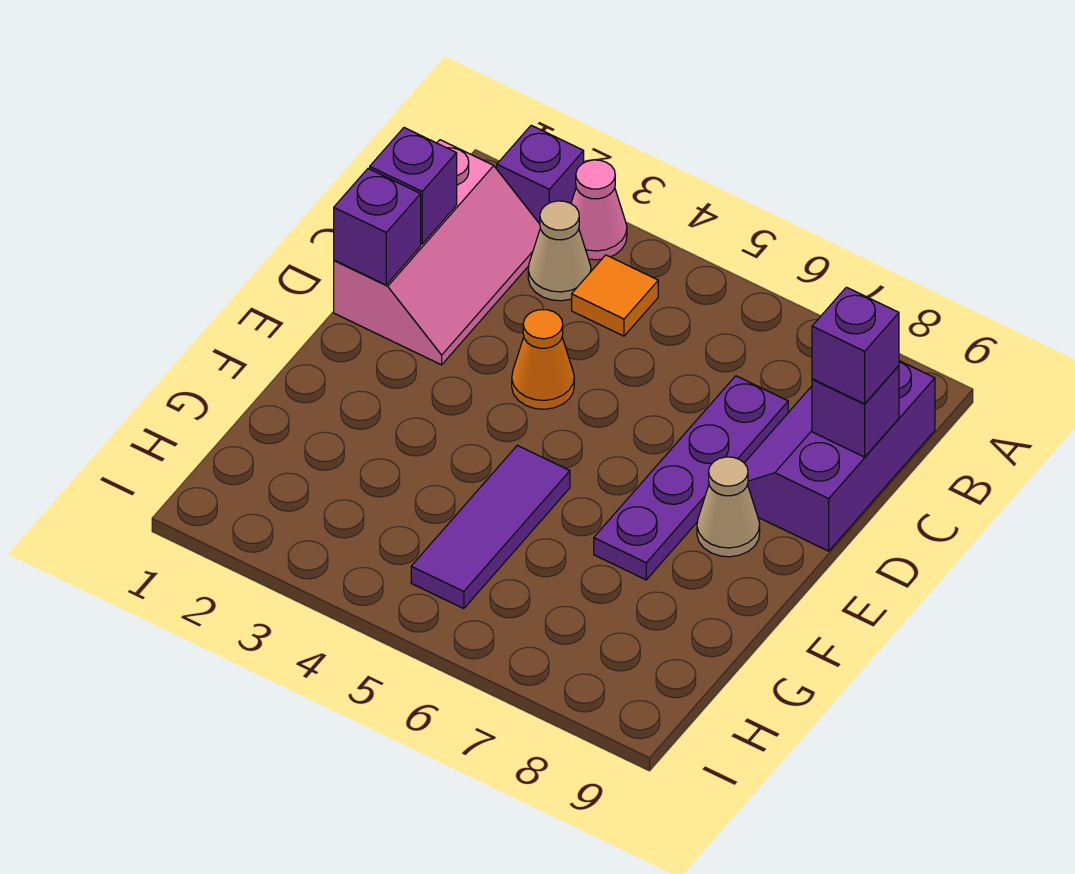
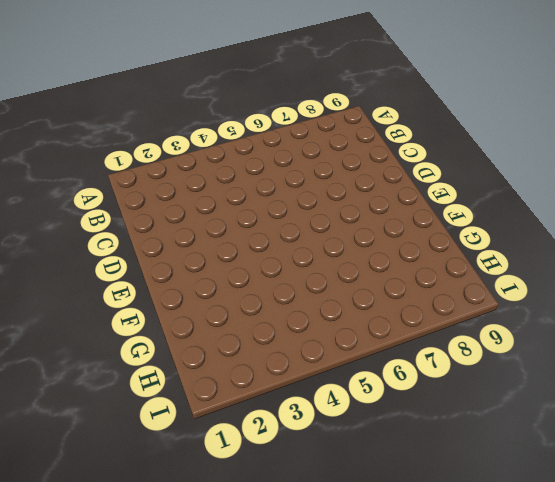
none -> purple brick A2 level 1
none -> pink cone A3 level 1
none -> pink slope B1:D2 level 1 top 1

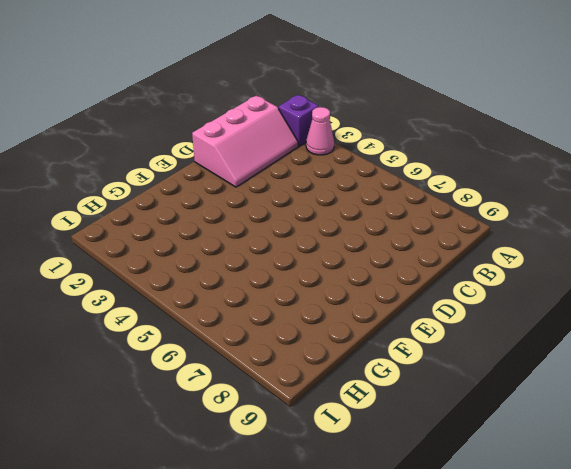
none -> tan cone B3 level 1
none -> orange tile B4 level 1
none -> purple slope B8:D9 level 1 top 9

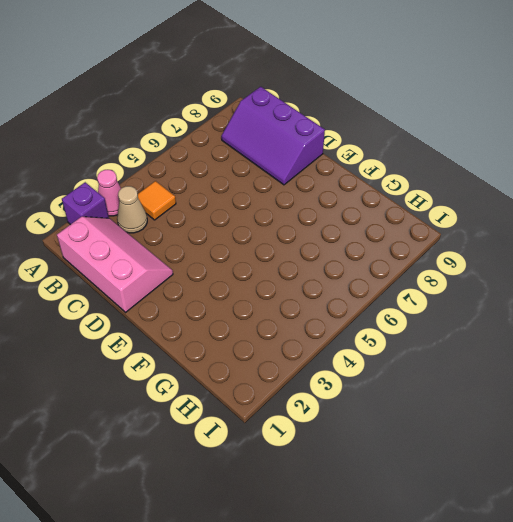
none -> purple plate C7:F7 level 1
none -> orange cone D4 level 1
none -> tan cone E8 level 1

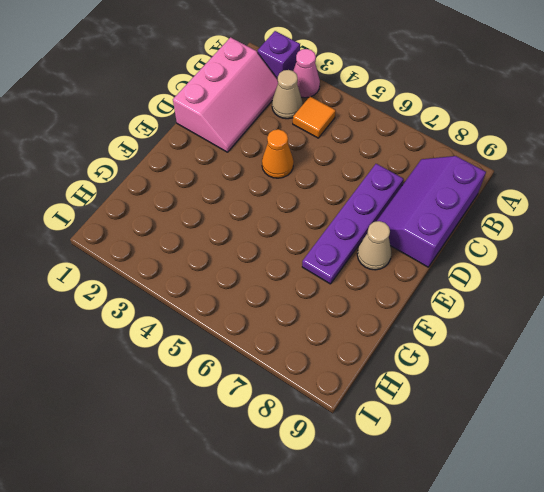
none -> purple tile F5:H5 level 1
none -> purple brick C1 level 2
none -> purple brick C9 level 2

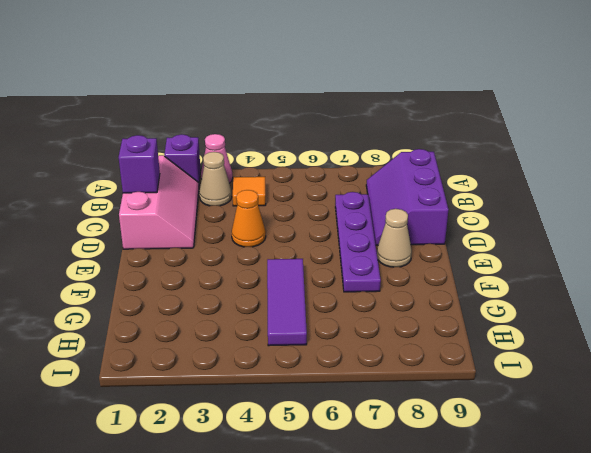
none -> purple brick C9 level 2
none -> purple brick D1 level 2
none -> purple brick C9 level 3

